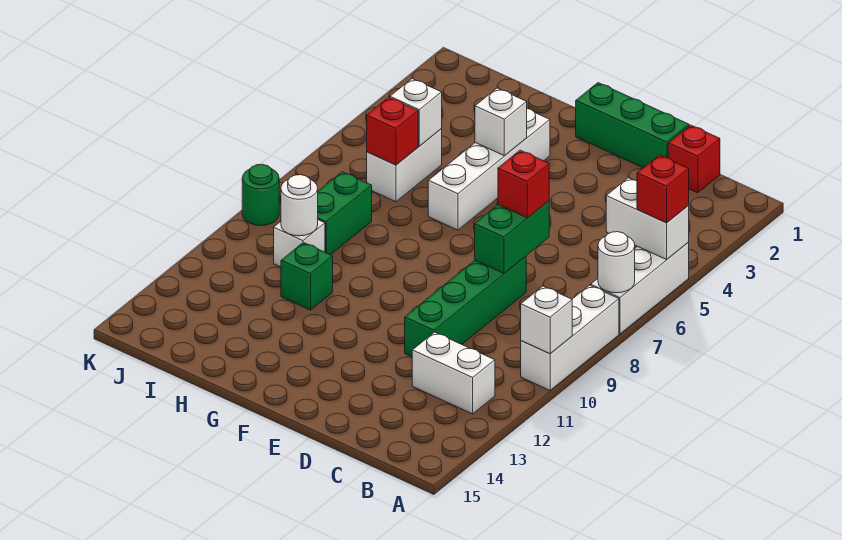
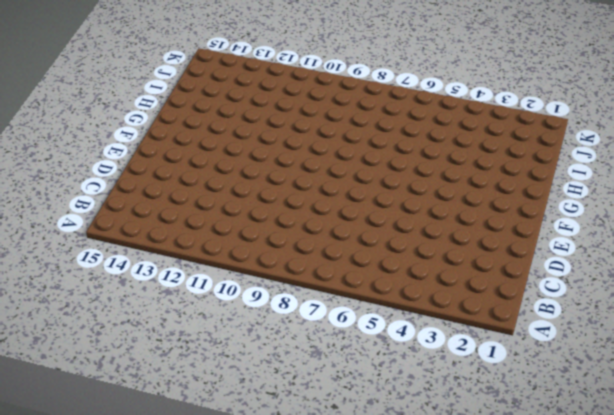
none -> white brick A5:A7 level 1
none -> white brick A8:A10 level 1
none -> white brick B12:C12 level 1

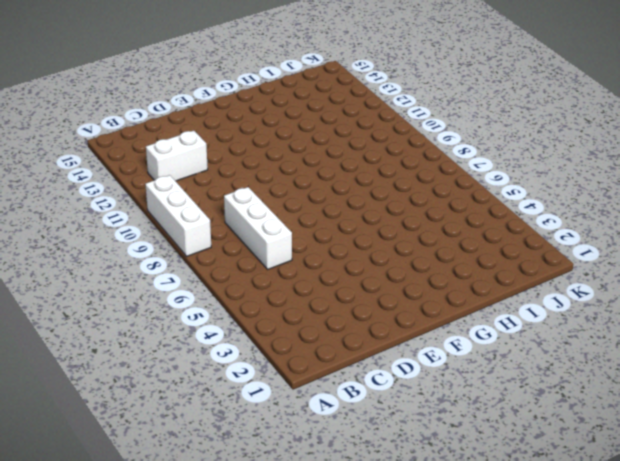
white brick C6:C8 level 1 -> white brick A5:A7 level 1
none -> red brick C1 level 1
none -> green brick D1:F1 level 1
none -> green brick D8:D11 level 1

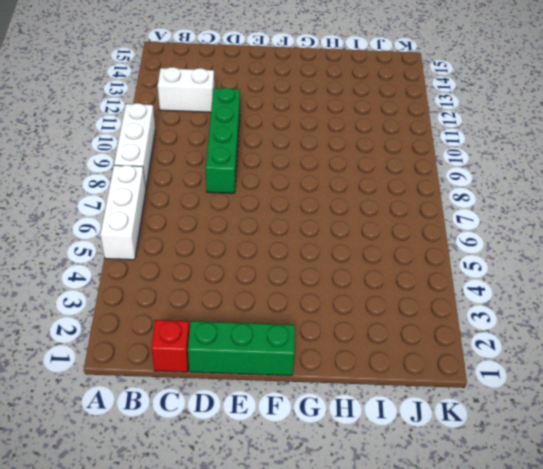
none -> white brick G3:G6 level 1
none -> green brick H11 level 1
none -> white brick I5:I6 level 1

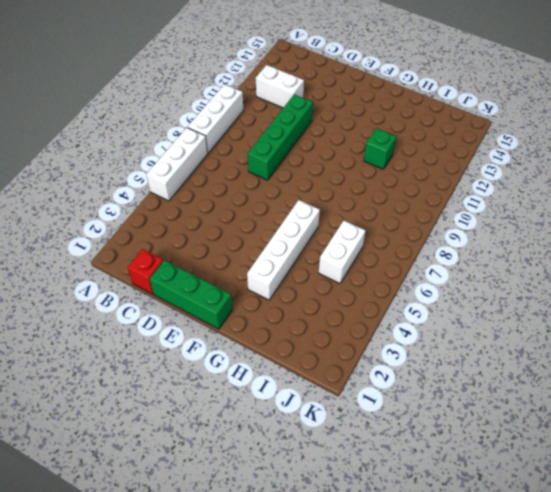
none -> green brick I8:I9 level 1
none -> white brick I10 level 1
none -> green round brick K9 level 1

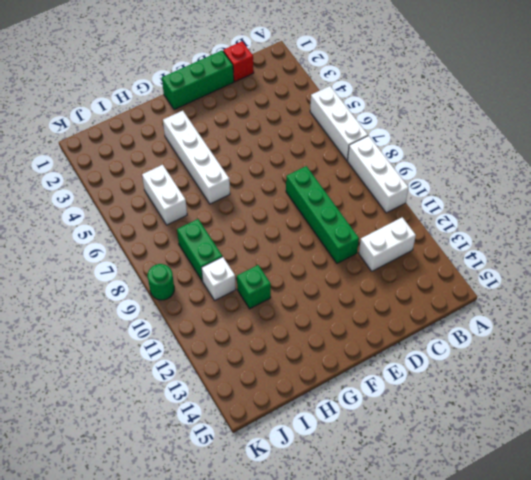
none -> white brick A5:B5 level 2
none -> white round brick A7 level 2
none -> white brick A10 level 2

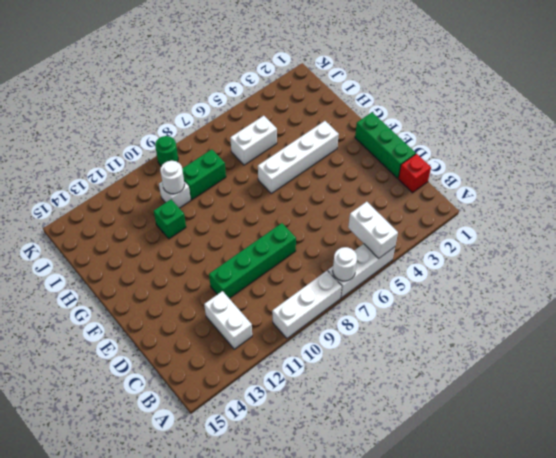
none -> white brick A10 level 2
none -> green brick D7:D8 level 2
none -> white brick G4 level 2

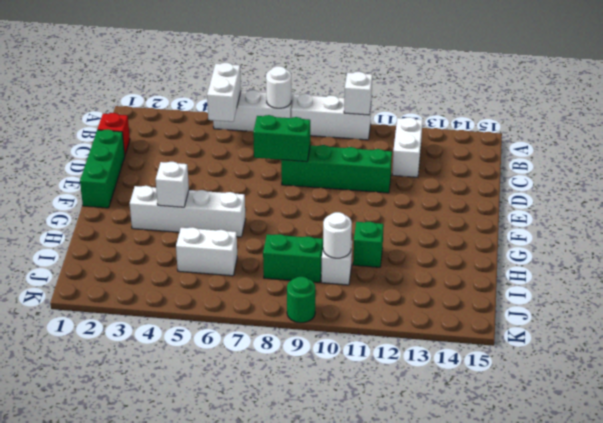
none -> white brick I5 level 2
none -> red brick I6 level 2
none -> red brick A5 level 3

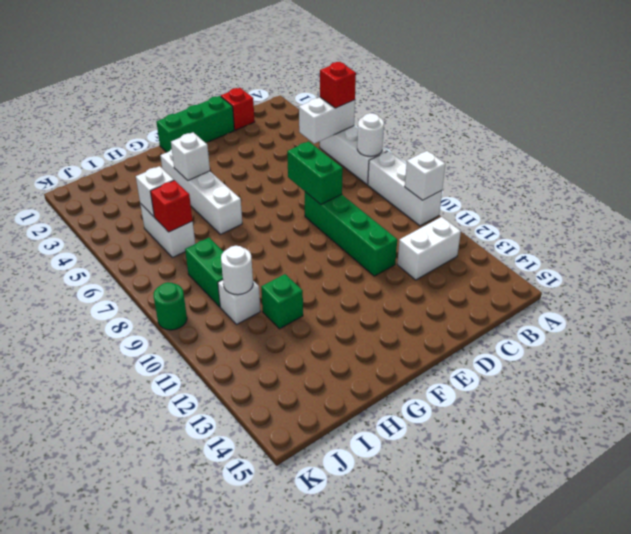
none -> red brick D7 level 3

